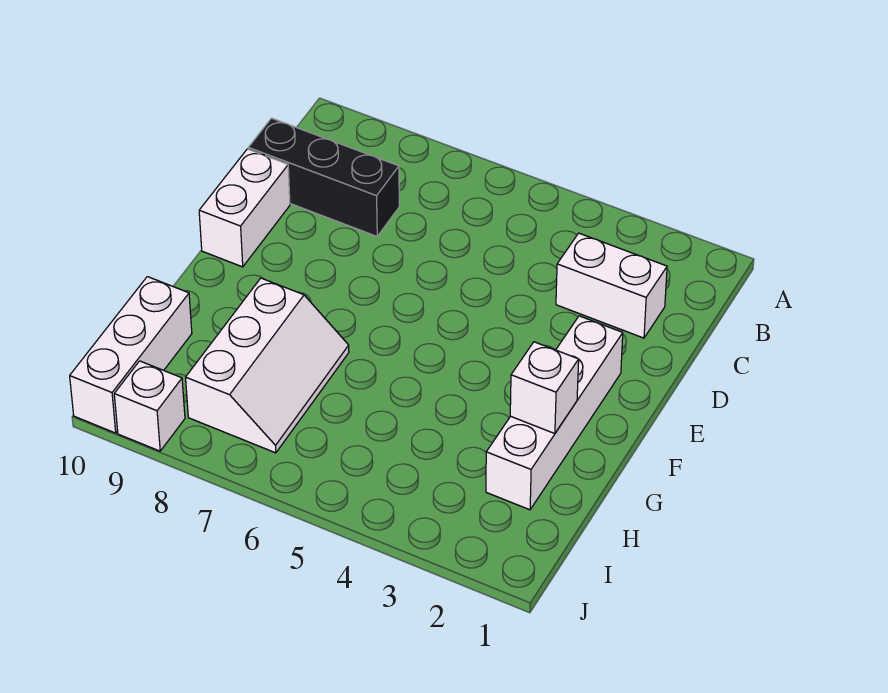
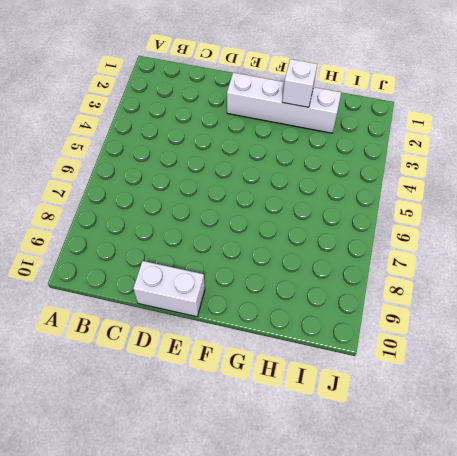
none -> white brick C2:C3 level 1
none -> black brick C8:C10 level 1

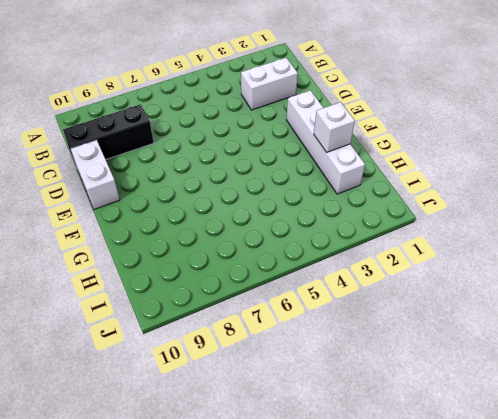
none -> white slope G7:I8 level 1 top 8
none -> white brick H10:J10 level 1

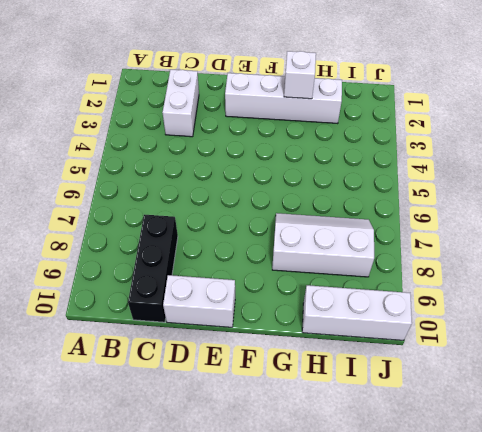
none -> white brick J9 level 1

